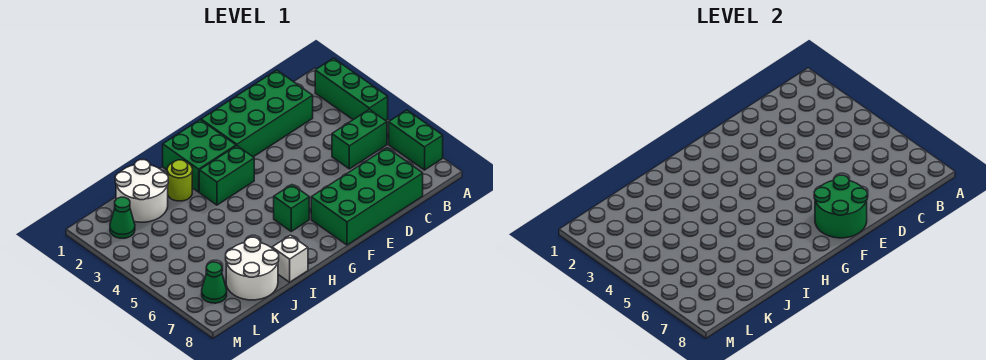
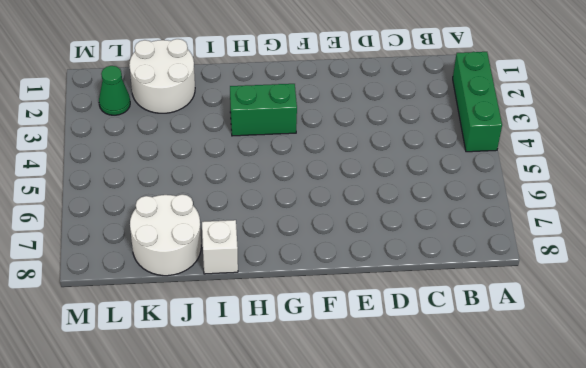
none -> green brick A6:A7 level 1
none -> green brick B5:C5 level 1
none -> green brick C1:F2 level 1

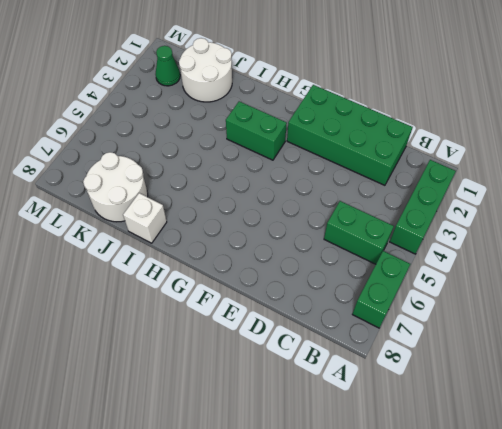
none -> green brick C7:F8 level 1
none -> green brick G1:H2 level 1
none -> green brick G6 level 1

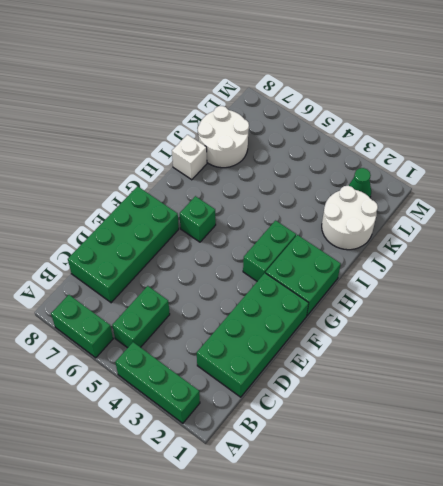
none -> lime round brick I2 level 1
none -> green cone L7 level 1
none -> green round brick E7:F8 level 2

